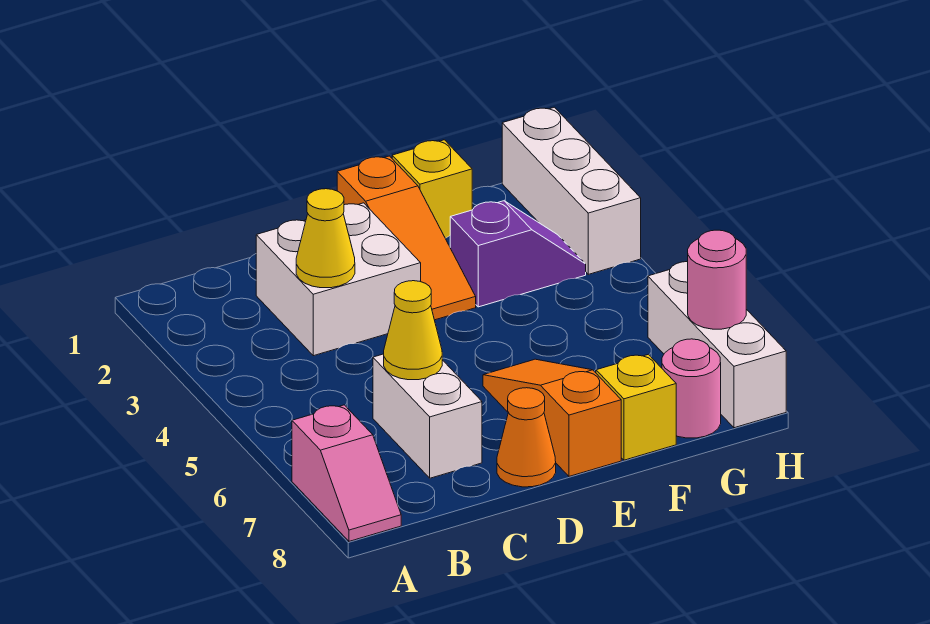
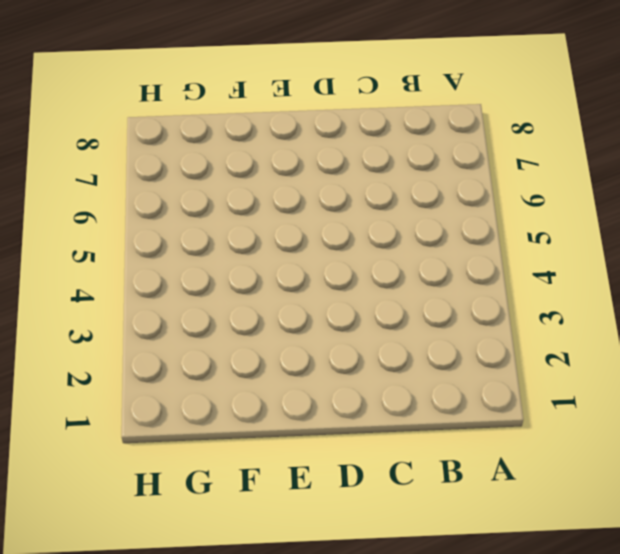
none -> pink slope A7:A8 level 1 top 7
none -> white brick C2:D3 level 1
none -> white brick C6:C7 level 1

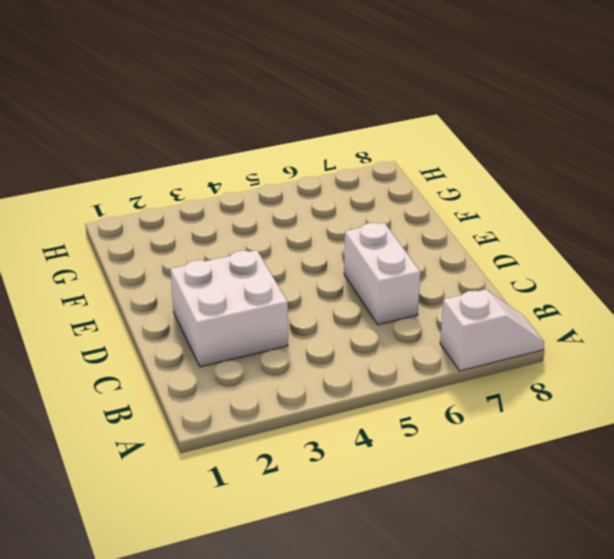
white slope A7:A8 level 1 top 7 -> pink slope A7:A8 level 1 top 7
white brick C6:D6 level 1 -> white brick C6:C7 level 1
none -> orange cone D8 level 1
none -> orange slope E1:E3 level 1 top 1
none -> orange slope E6:E8 level 1 top 8

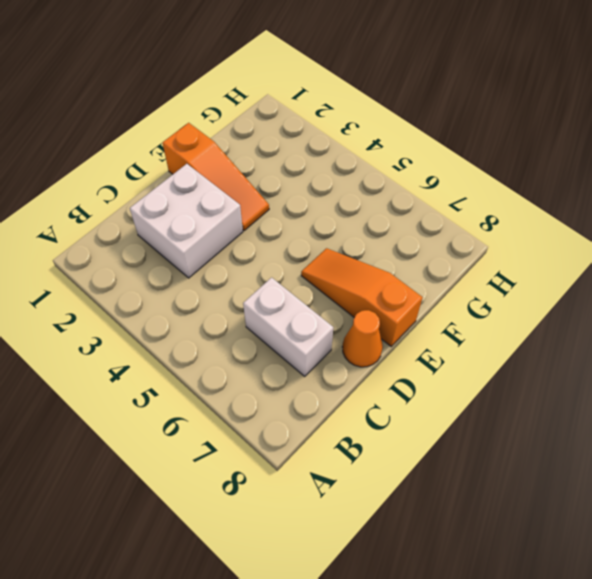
none -> pink slope A7:A8 level 1 top 7
none -> yellow brick F1 level 1
none -> purple slope F3:G3 level 1 top F

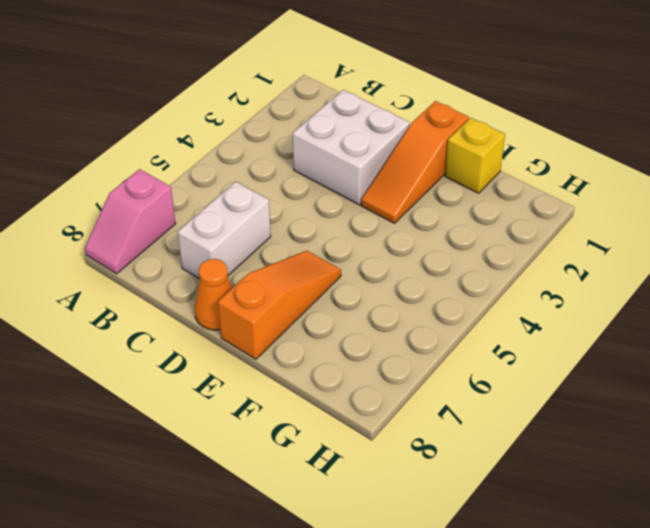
none -> purple slope F3:G3 level 1 top F
none -> yellow brick F8 level 1
none -> pink round brick G8 level 1

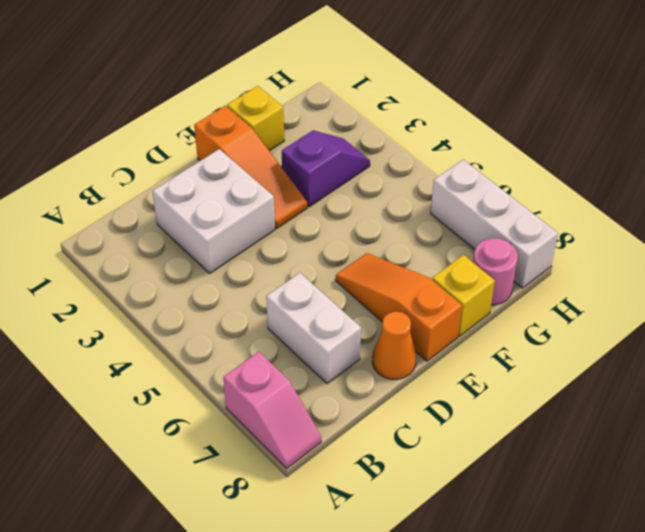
none -> white brick H1:H3 level 1
none -> yellow cone C3 level 2
none -> yellow cone C6 level 2

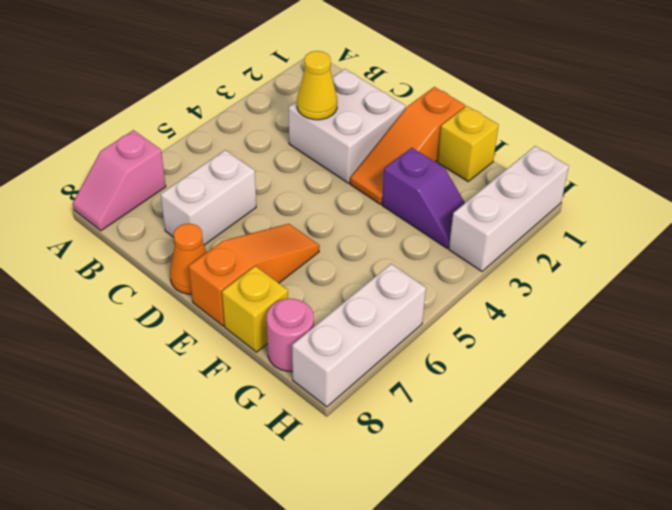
none -> yellow cone C6 level 2
none -> pink round brick H7 level 2

